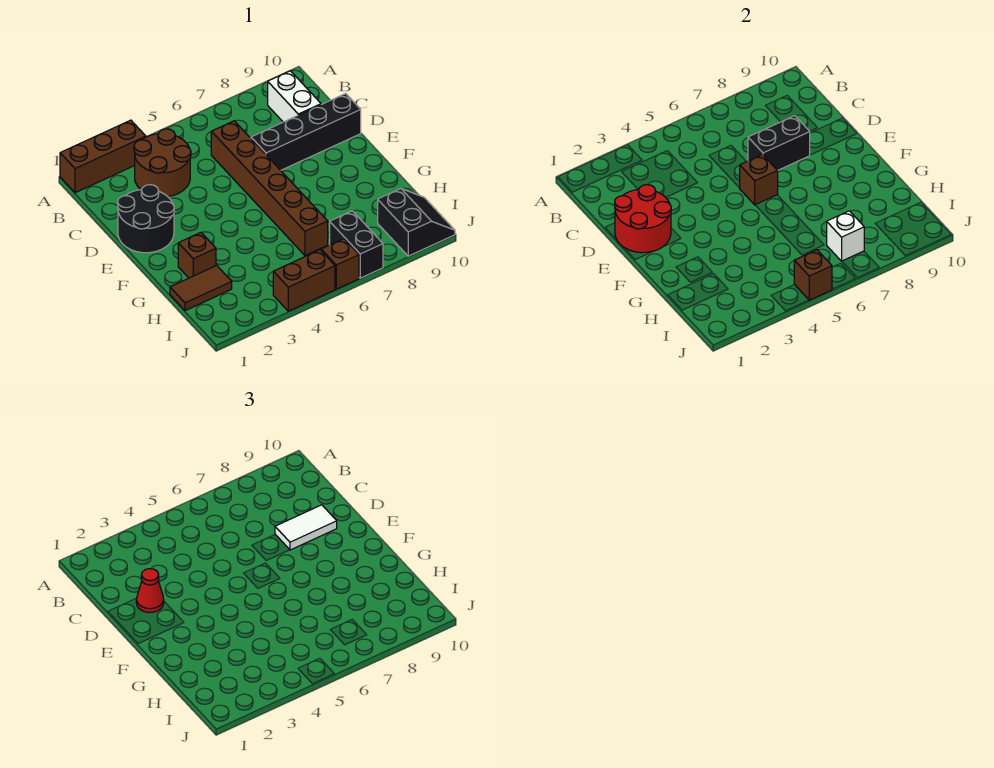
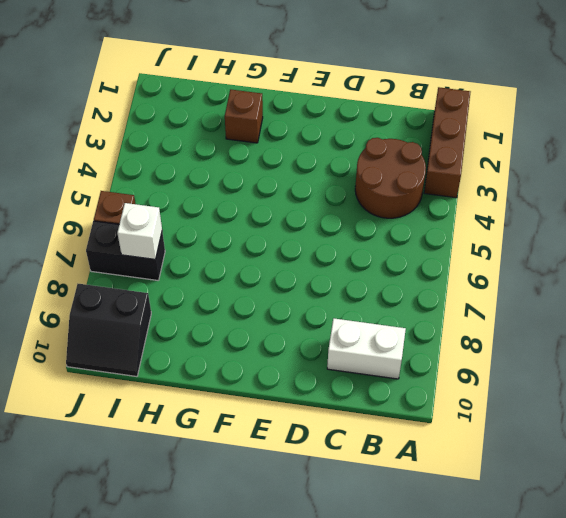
none -> brown brick C6:H6 level 1
none -> black round brick D1:E2 level 1
none -> black brick D7:D10 level 1

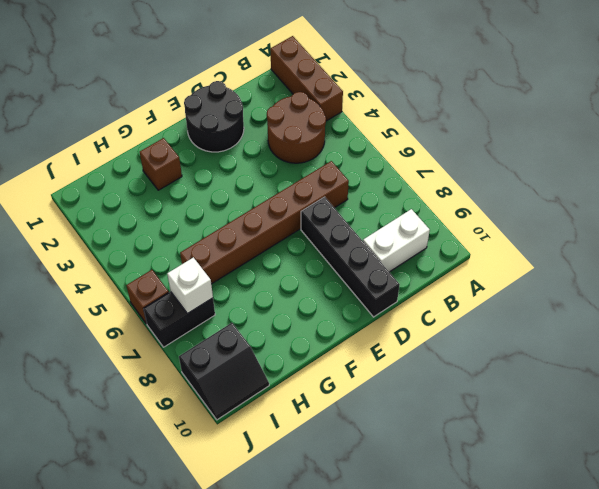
none -> brown tile H1:H2 level 1
none -> brown brick J4:J5 level 1
none -> red round brick D1:E2 level 2

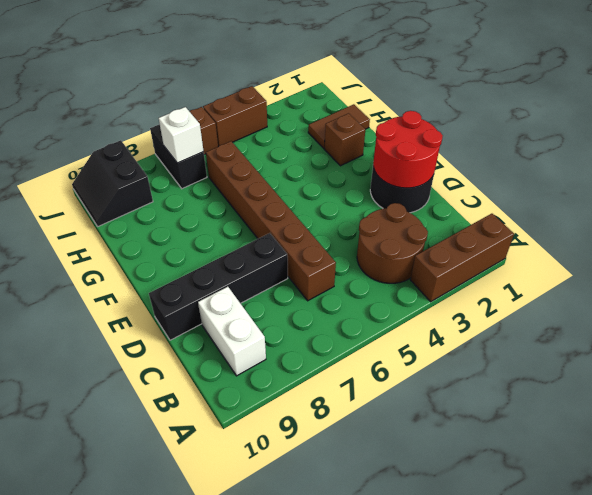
none -> black brick D7:D8 level 2
none -> brown brick E6 level 2
none -> brown brick J5 level 2

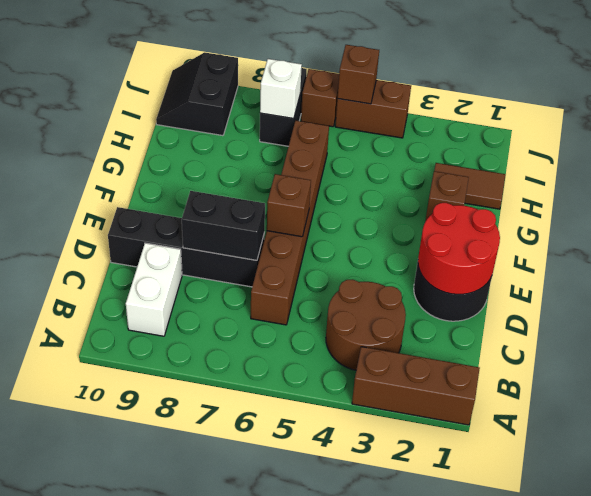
none -> red cone D2 level 3
none -> white tile D8:D9 level 3

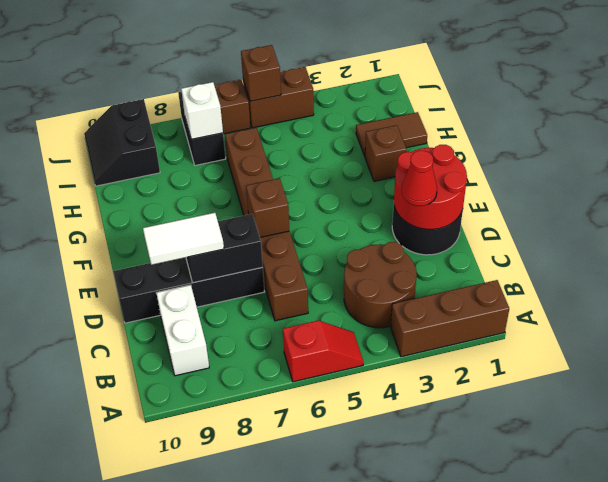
red slope A5:A6 level 1 top 6 -> none

